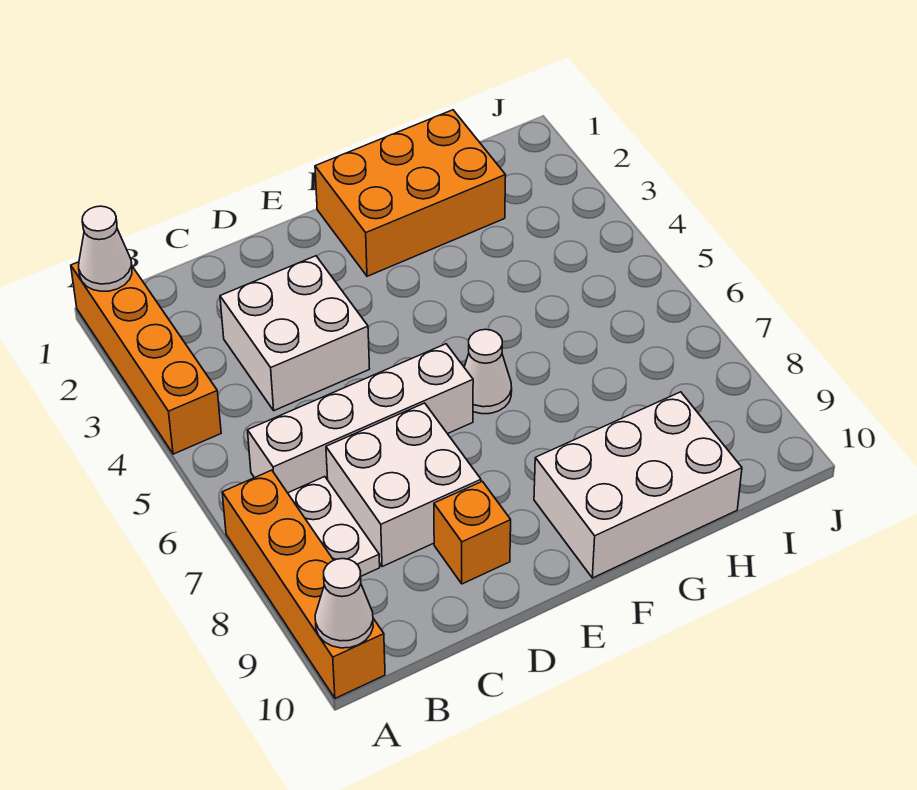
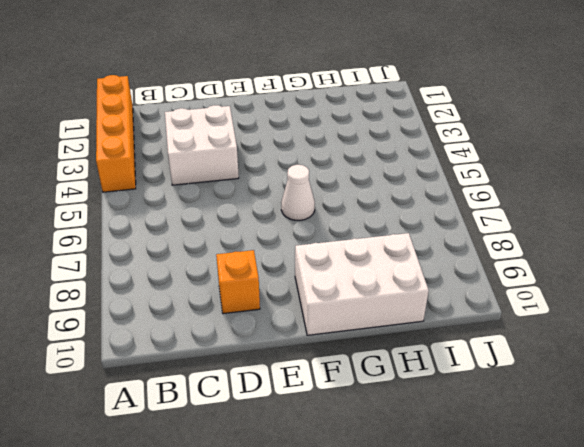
none -> orange brick A7:A10 level 1
none -> white brick B6:E6 level 1
none -> white plate B7:B8 level 1

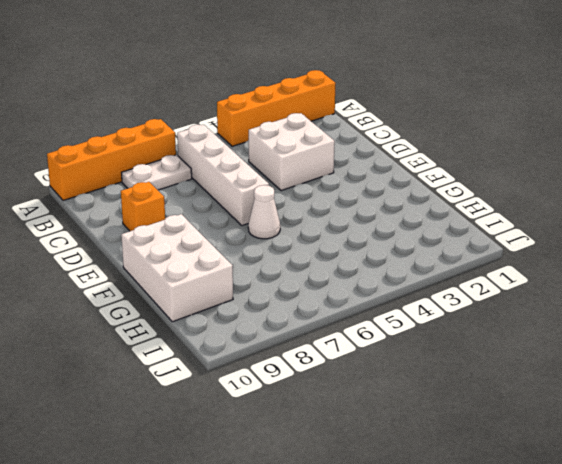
none -> white brick C7:D8 level 1
none -> orange brick F1:H2 level 1
none -> white cone A1 level 2

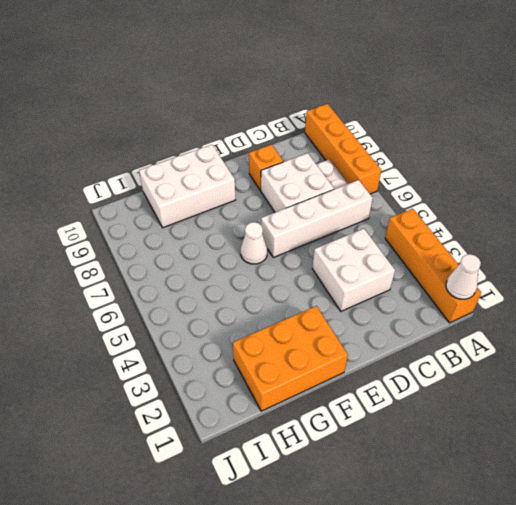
none -> white cone A10 level 2

